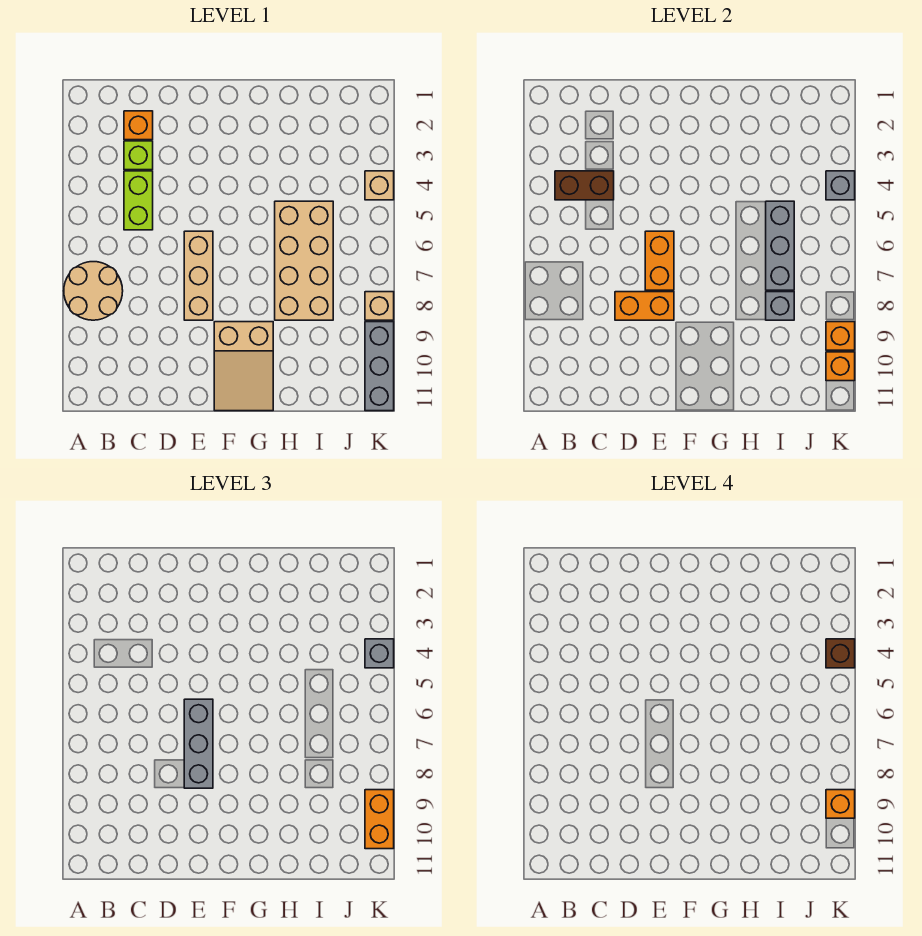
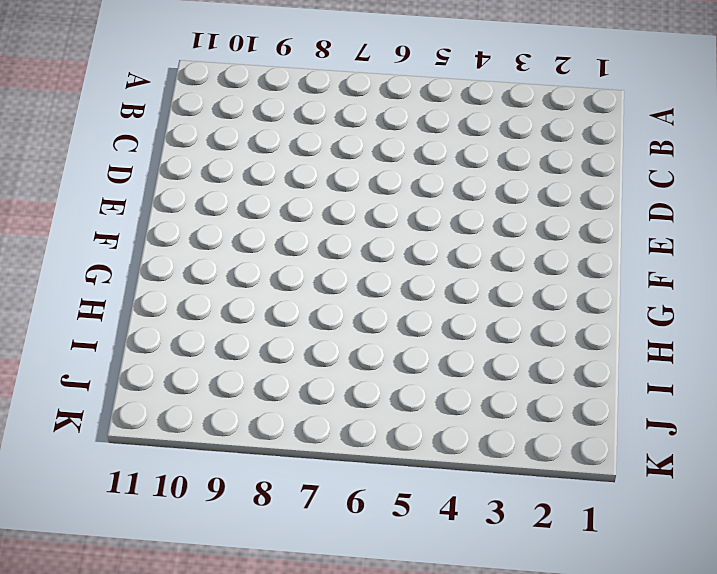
none -> tan round brick A7:B8 level 1
none -> orange brick C2 level 1
none -> lime brick C3 level 1

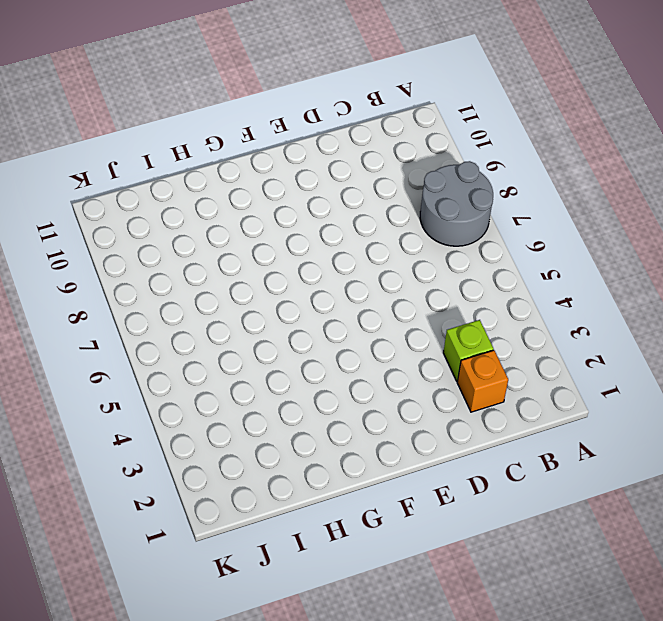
grey round brick A7:B8 level 1 -> tan round brick A7:B8 level 1
none -> lime brick C4:C5 level 1
none -> tan brick E6:E8 level 1
none -> tan slope F9:G11 level 1 top 9

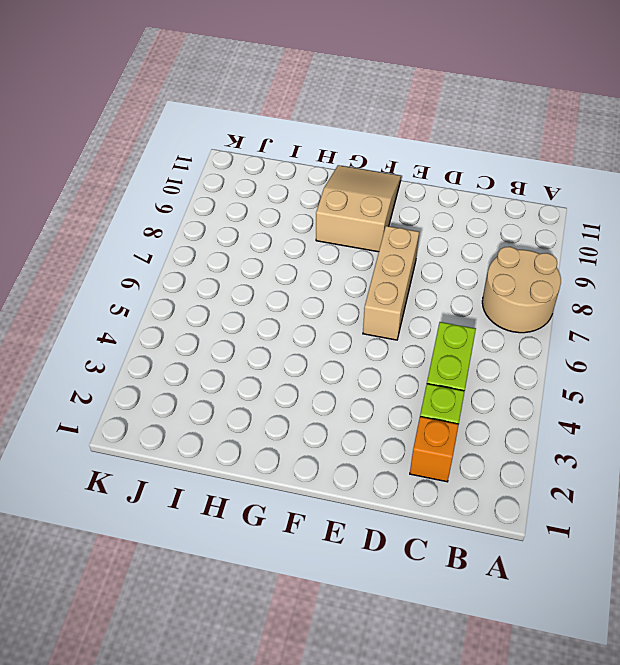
none -> tan brick H5:I8 level 1
none -> tan brick K4 level 1
none -> tan brick K8 level 1

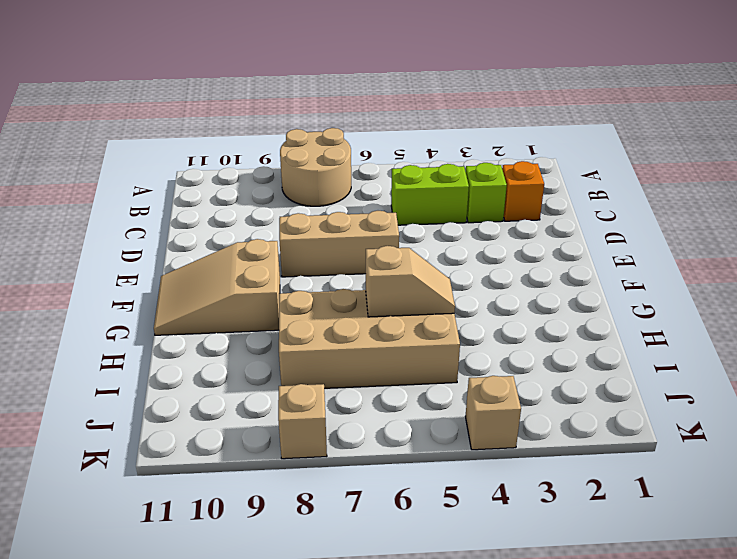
tan slope H5:H6 level 2 top 6 -> none
none -> grey brick K9:K11 level 1
none -> brown brick B4:C4 level 2
none -> orange brick D8:E8 level 2

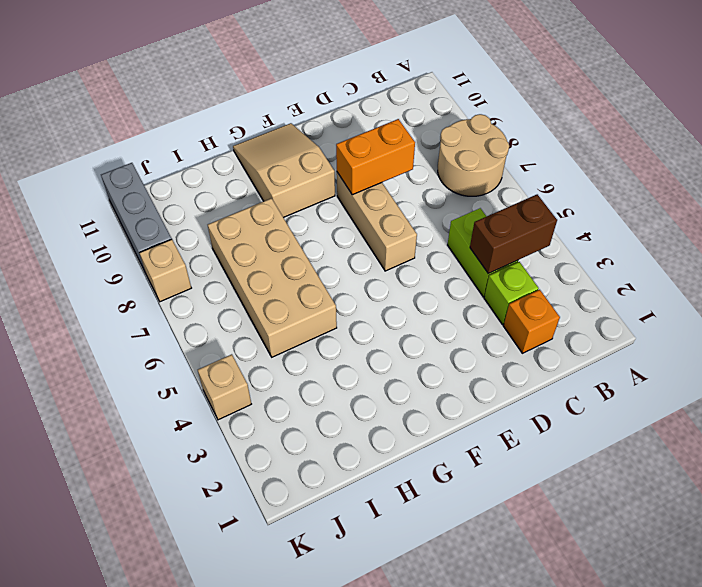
none -> orange brick E6:E7 level 2
none -> grey brick I5:I7 level 2
none -> grey brick I8 level 2

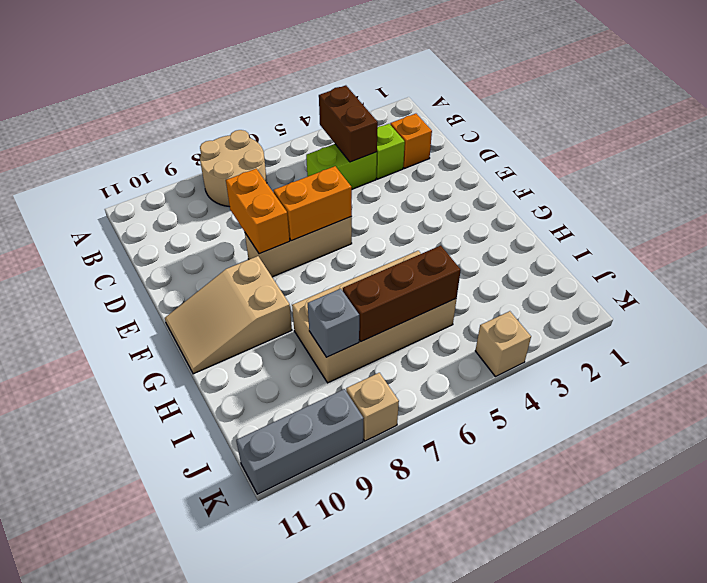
brown brick I5:I7 level 2 -> grey brick I5:I7 level 2
none -> grey brick K4 level 2
none -> orange brick K9 level 2
none -> orange brick K10 level 2

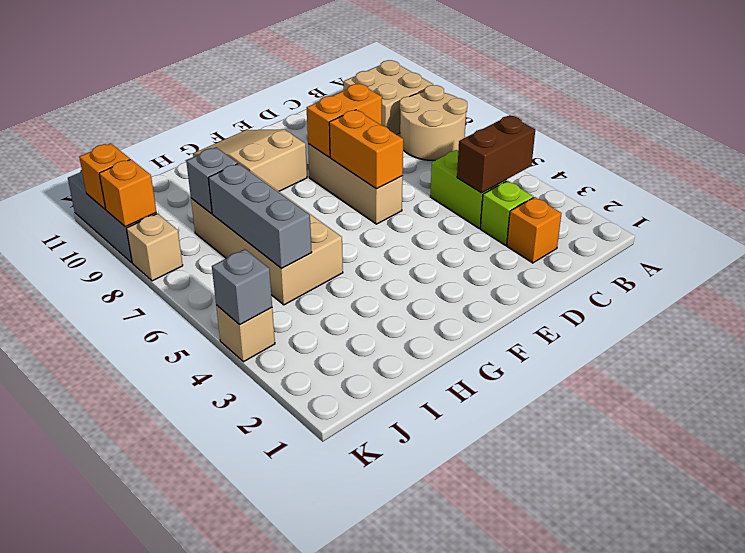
tan brick A9:B10 level 1 -> none
none -> grey brick E6:E8 level 3
none -> grey brick K4 level 3
none -> orange brick K9:K10 level 3

